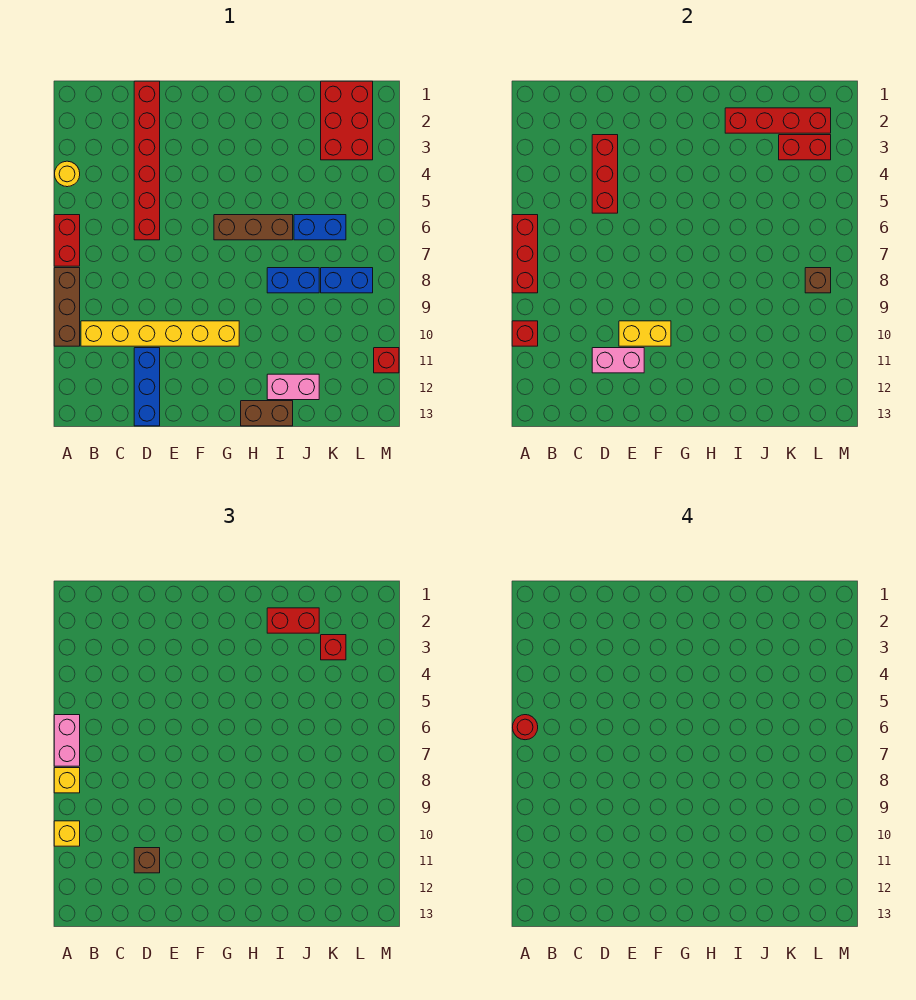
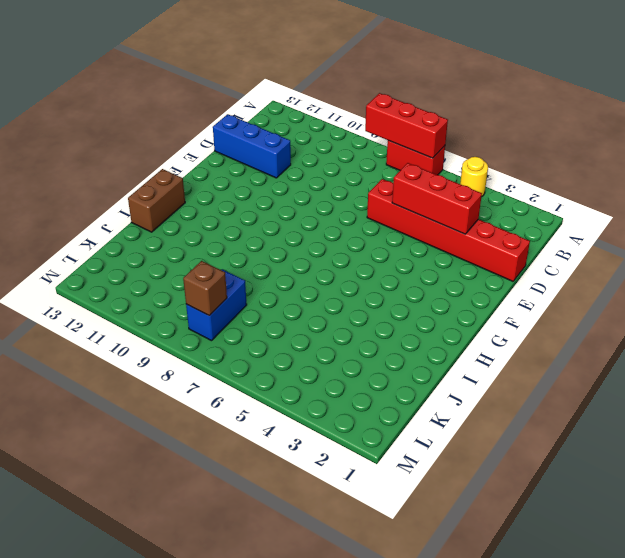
none -> brown brick A8:A10 level 1
none -> yellow brick B10:G10 level 1
none -> brown brick G6:I6 level 1

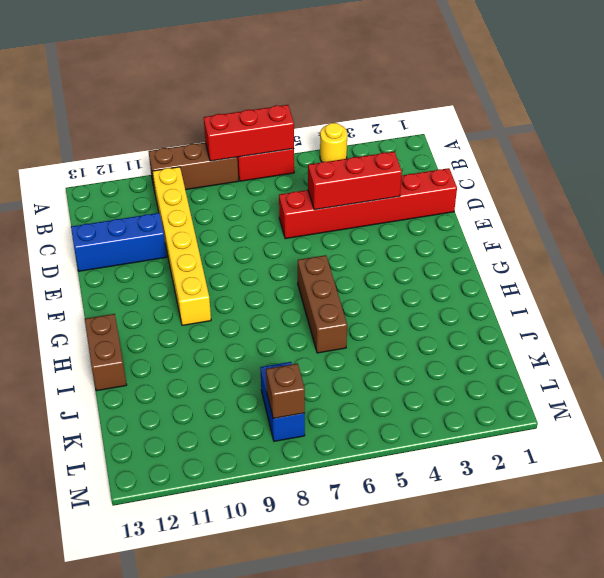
none -> blue brick I8:J8 level 1
none -> pink brick I12:J12 level 1
none -> blue brick J6:K6 level 1

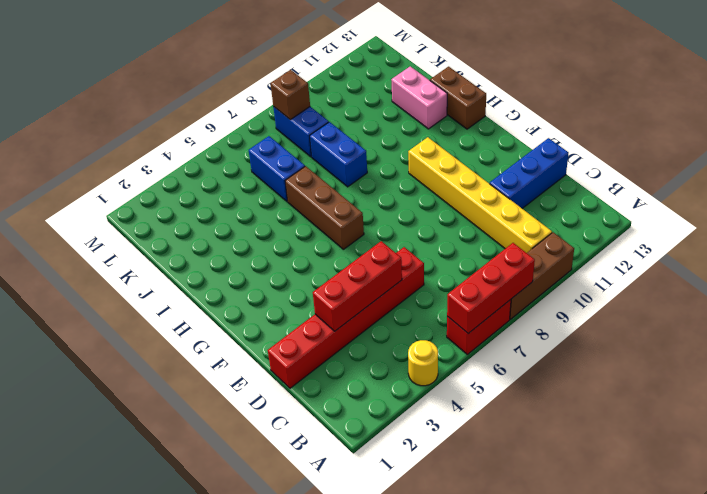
none -> red brick K1:L3 level 1
none -> red brick M11 level 1
none -> red brick A10 level 2

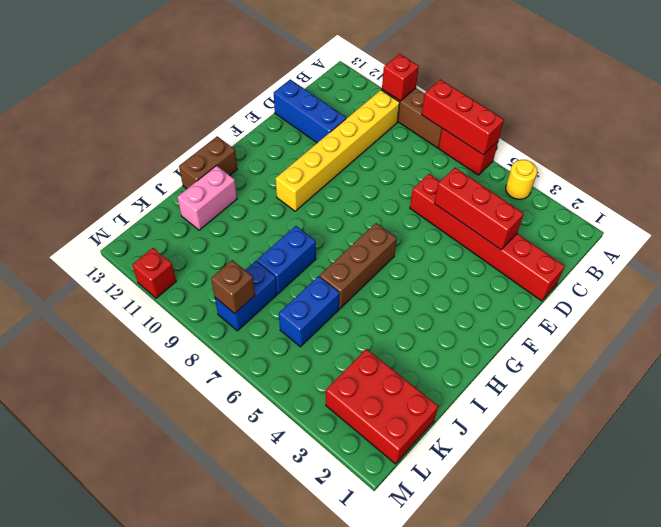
none -> pink brick D11:E11 level 2
none -> yellow brick E10:F10 level 2
none -> red brick I2:L2 level 2

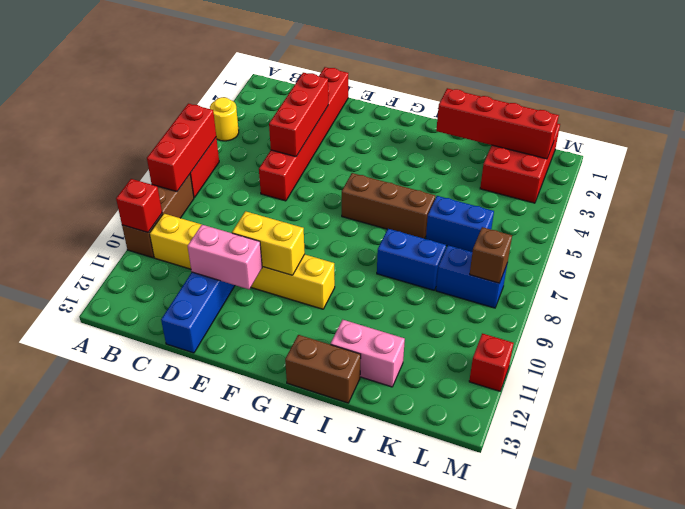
none -> red brick K3:L3 level 2
none -> pink brick A6:A7 level 3
none -> yellow brick A8 level 3

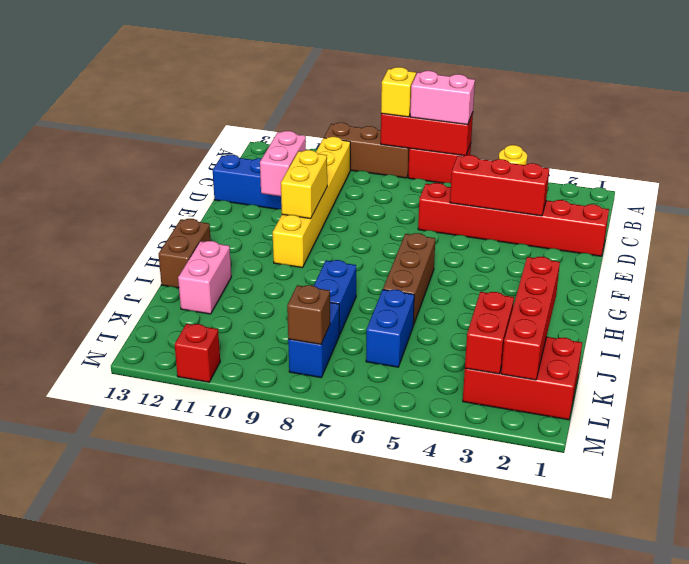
none -> red brick A10 level 2
none -> yellow brick A10 level 3
none -> brown brick D11 level 3

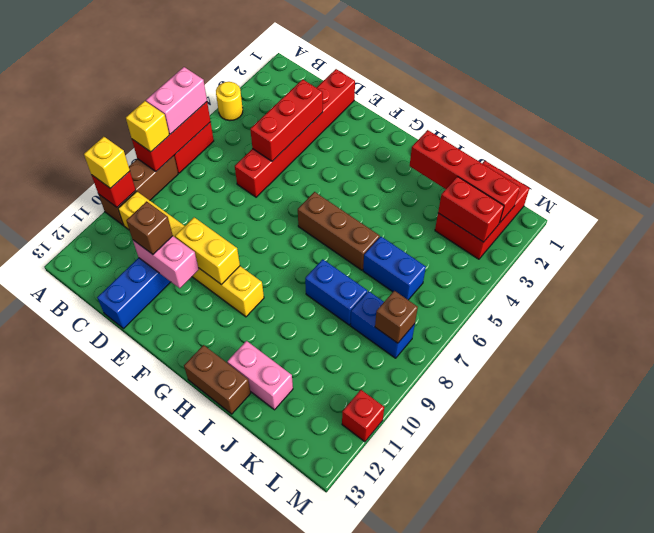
none -> red brick I2:J2 level 3
none -> red brick K3 level 3
none -> red round brick A6 level 4

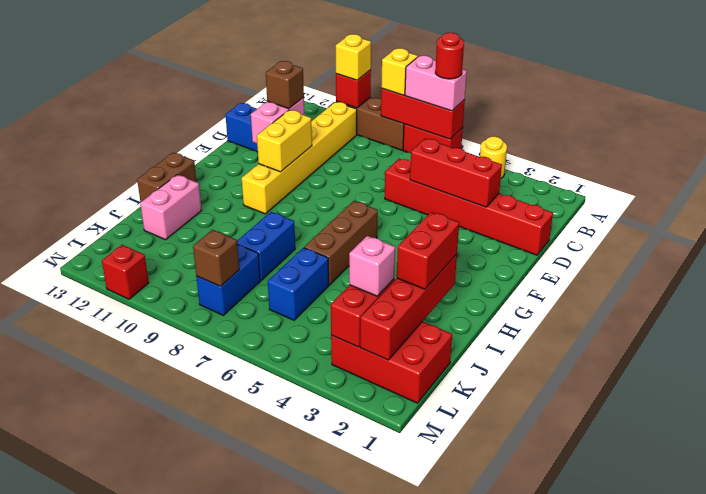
pink brick K3 level 3 -> red brick K3 level 3

